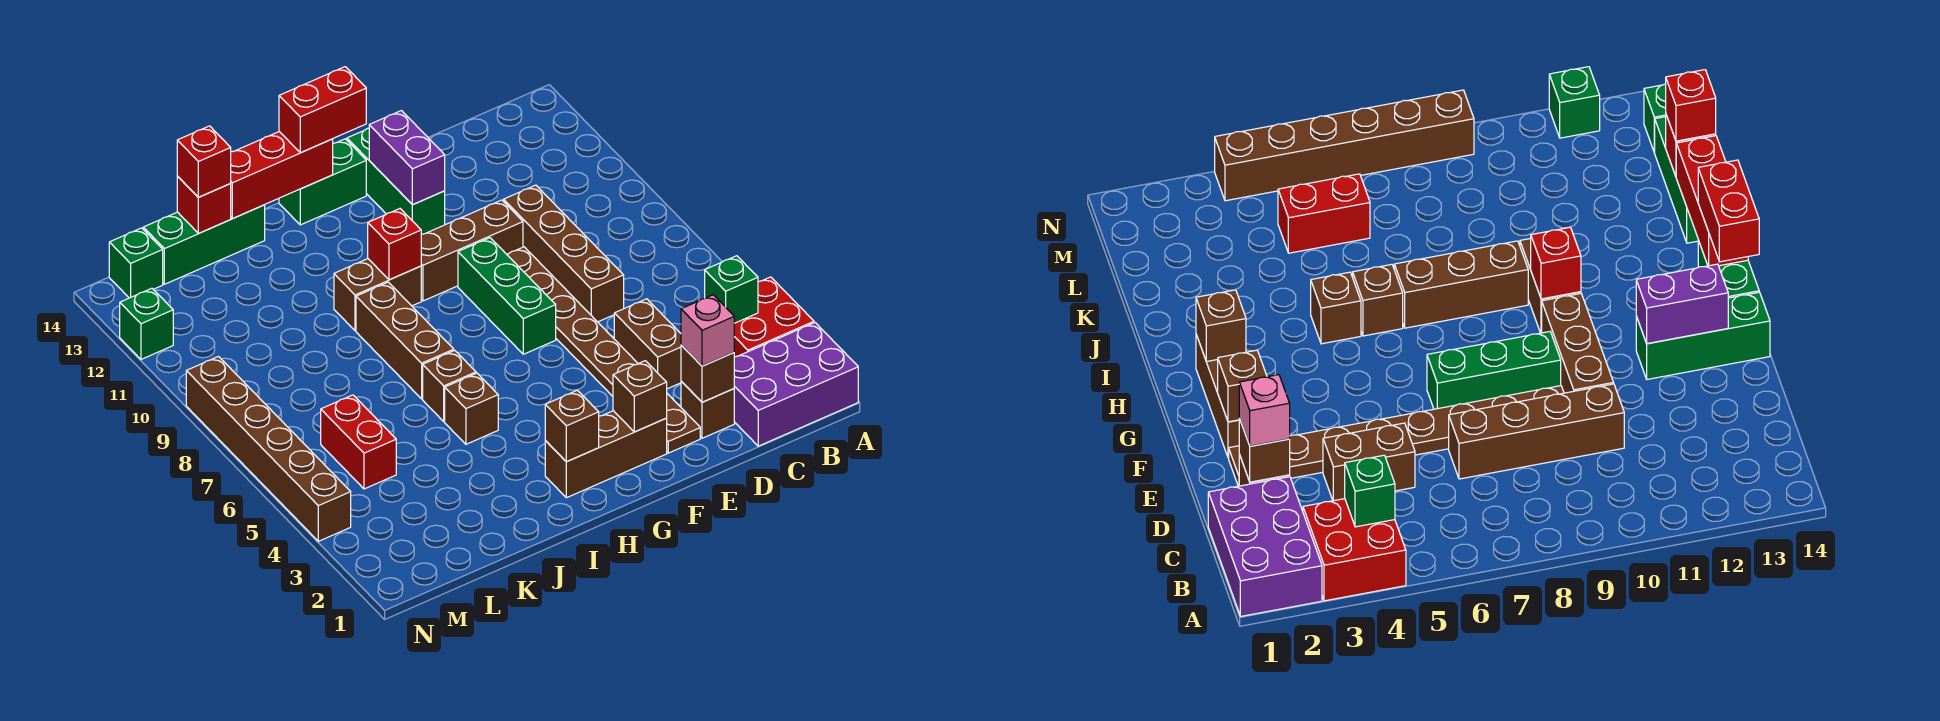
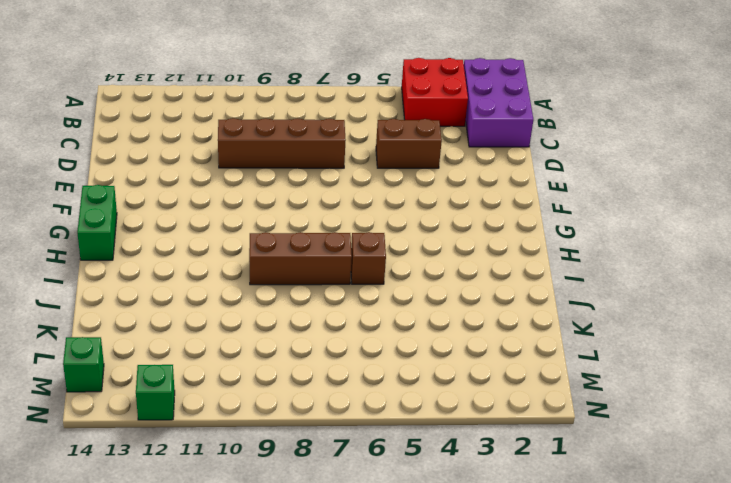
none -> brown brick D2 level 1
none -> brown plate E2:E9 level 1
none -> brown brick E10:G10 level 1
none -> brown brick F2:H2 level 1

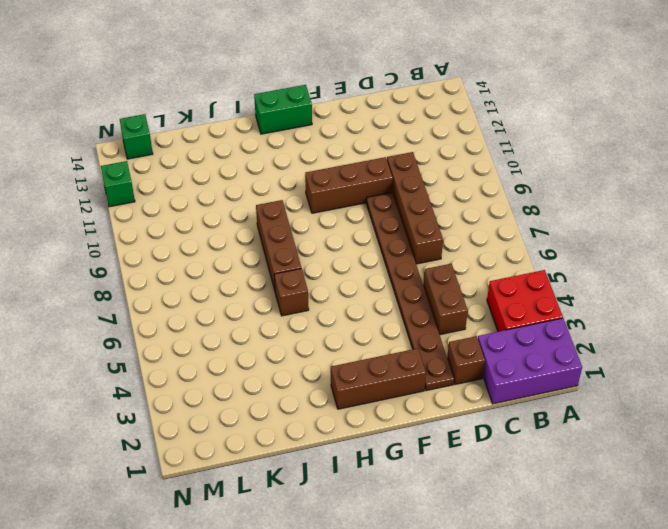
none -> green brick F7:F9 level 1
none -> green brick F12:F14 level 1
none -> brown brick H10:I10 level 1
none -> brown brick I5 level 1

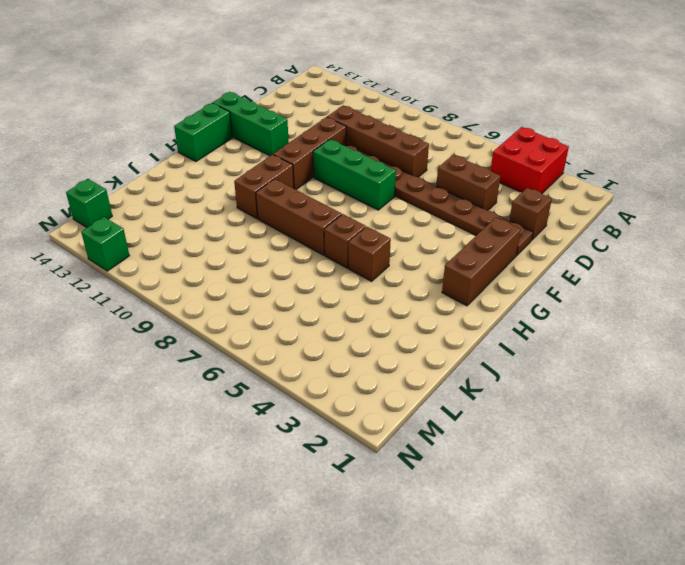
none -> purple brick A1:C2 level 1
none -> green brick J14:L14 level 1
none -> red brick L5:L6 level 1
none -> brown brick N4:N9 level 1

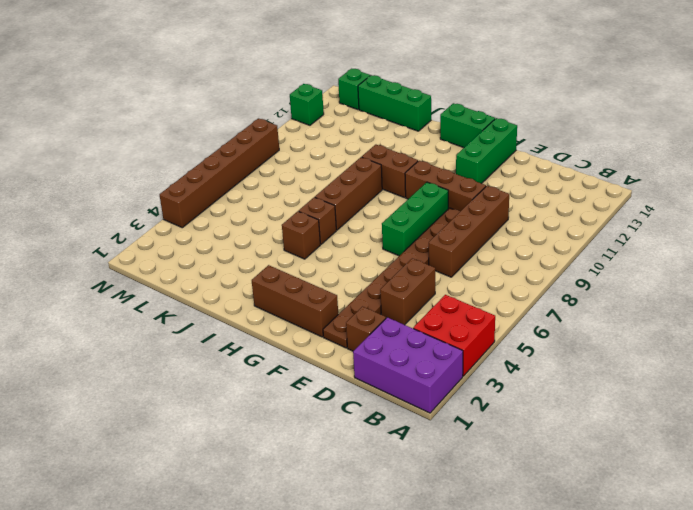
none -> red brick L5:L6 level 1
none -> green brick B4 level 2
none -> brown brick D2 level 2
none -> brown brick F2 level 2

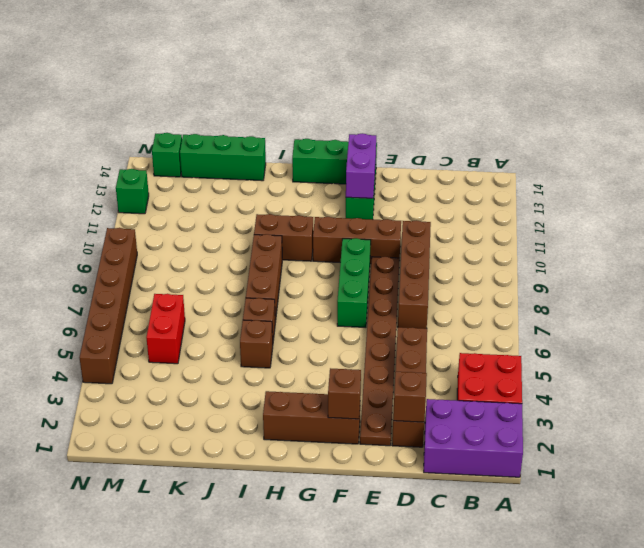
none -> green brick B4 level 2
none -> brown brick H2 level 2
none -> red brick H10 level 2
none -> red brick H14:J14 level 2

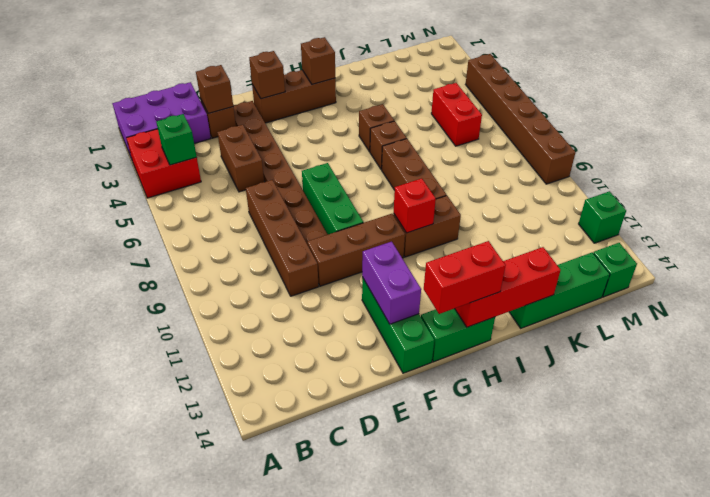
none -> red brick K14 level 2
none -> pink brick D2 level 3
none -> red brick K14 level 3

